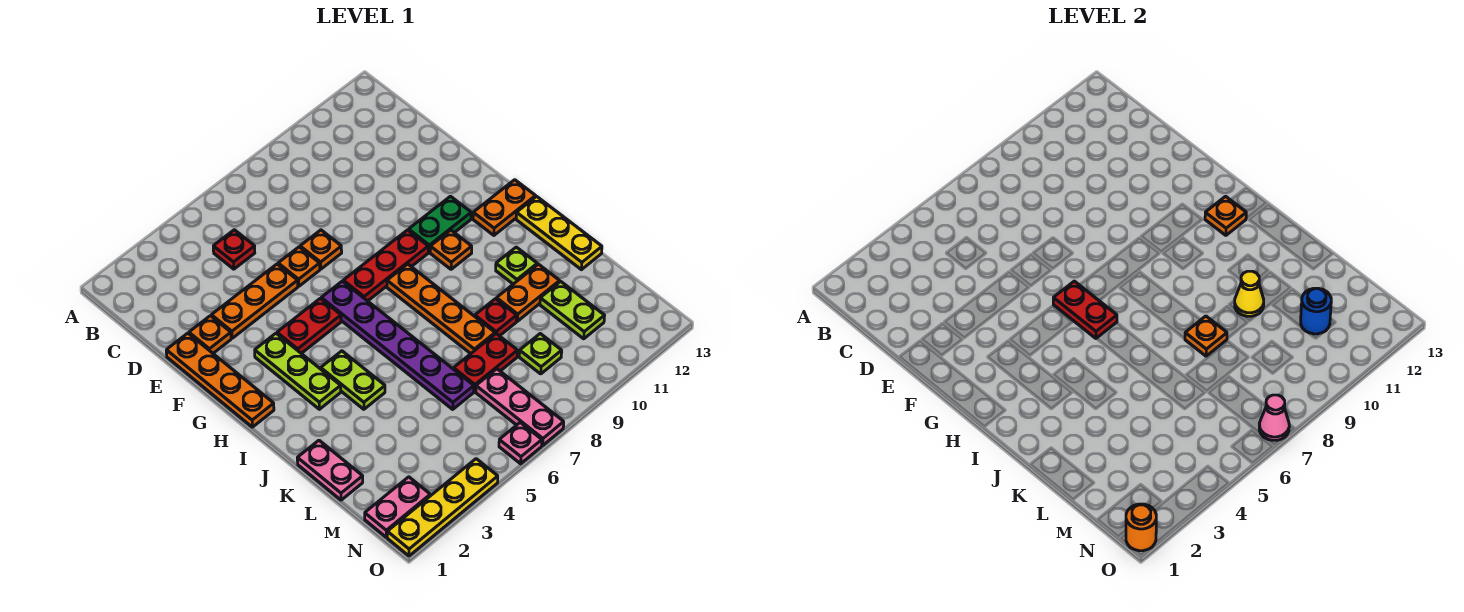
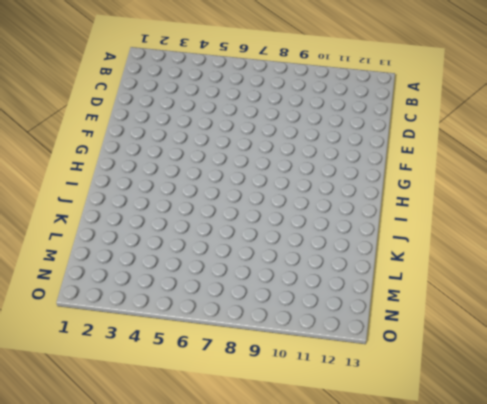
none -> red plate C5 level 1
none -> orange plate E1:H1 level 1
none -> orange plate E2 level 1
none -> orange plate E3:E5 level 1

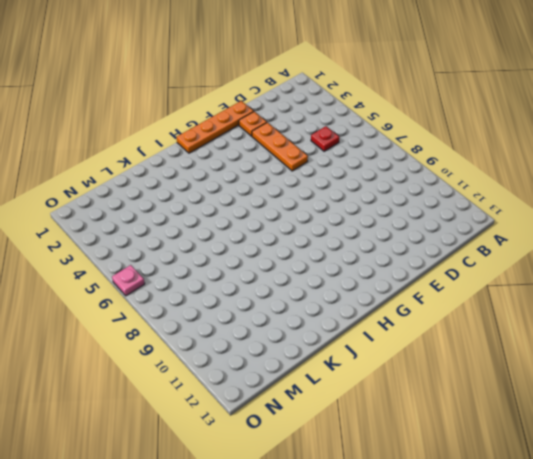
none -> orange plate E6 level 1
none -> orange plate E7 level 1
none -> lime plate G3:I3 level 1
none -> red plate G4:G5 level 1

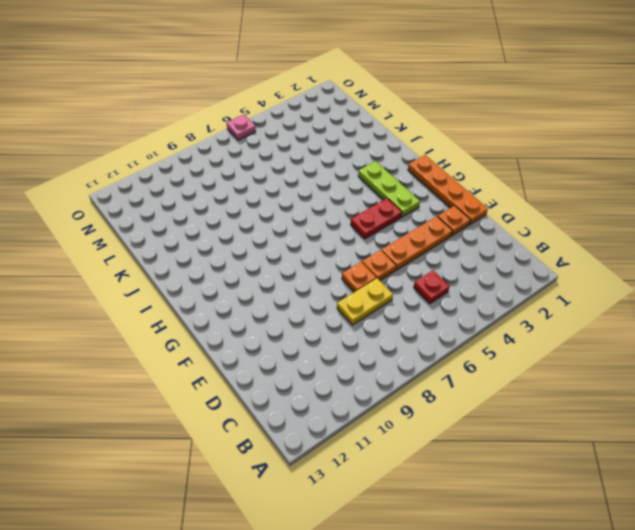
yellow plate D7:D8 level 1 -> none
none -> purple plate G6:L6 level 1
none -> red plate G7:G9 level 1
none -> green plate G10:G11 level 1
none -> orange plate H8:K8 level 1

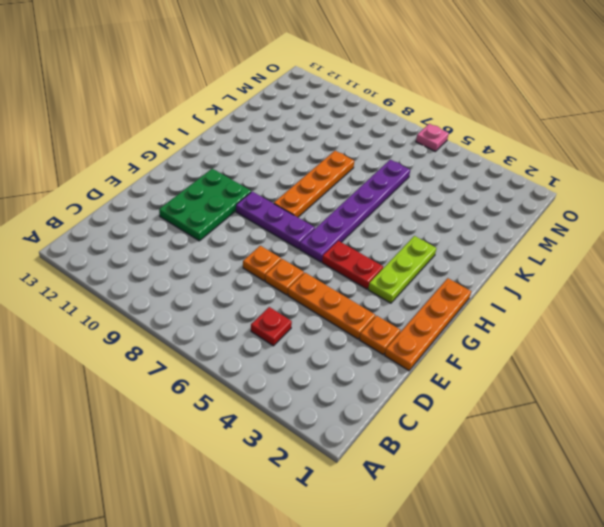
green plate E10:G11 level 1 -> green plate G10:G11 level 1
purple plate G7:G9 level 1 -> red plate G7:G9 level 1
none -> orange plate H10 level 1
none -> orange plate H12:H13 level 1
none -> lime plate I4:J4 level 1
none -> yellow plate I13:K13 level 1

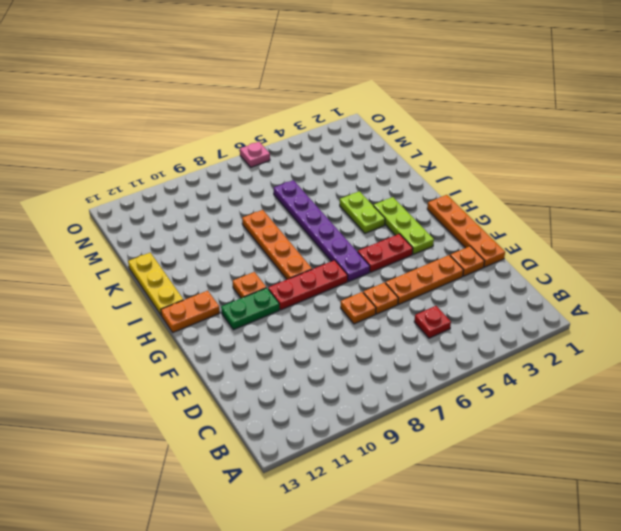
none -> lime plate J11 level 1
none -> pink plate K1:L1 level 1
none -> red plate K9 level 1
none -> orange plate K10:K11 level 1

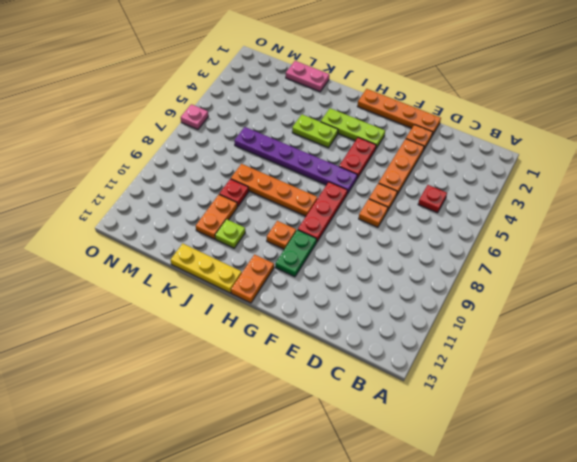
none -> red plate L7:L8 level 1
none -> lime plate L11:M11 level 1
none -> pink plate M7:O7 level 1
none -> lime plate M9 level 1

